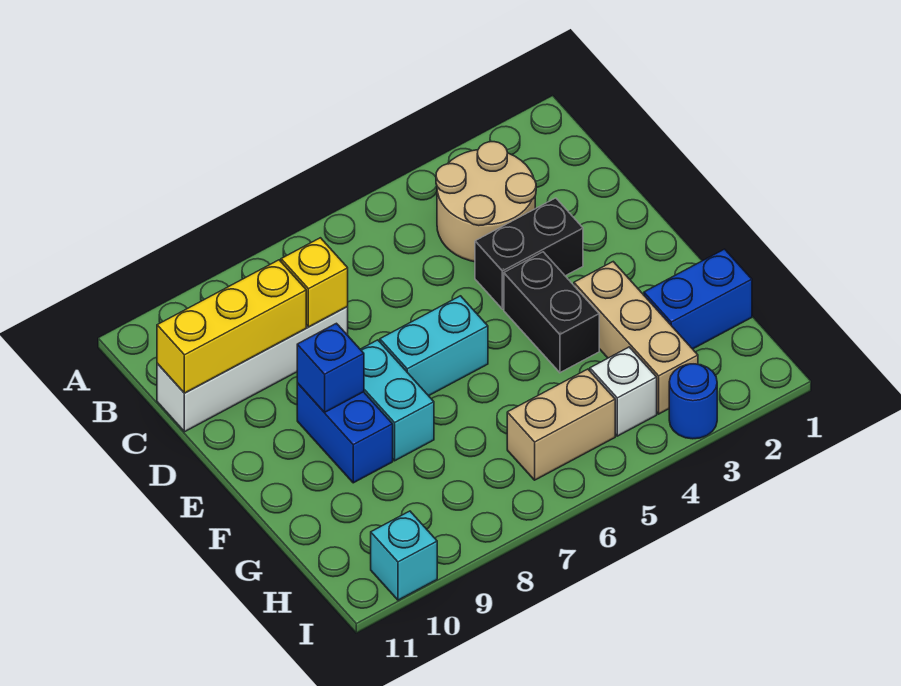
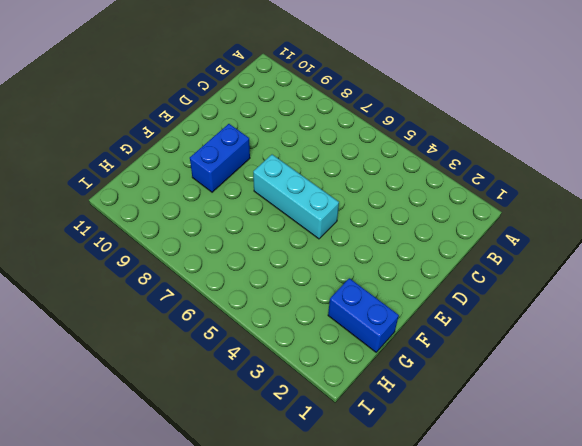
cyan brick E5:E7 level 1 -> cyan brick E6:E7 level 1
none -> tan round brick B3:C4 level 1
none -> white brick C8:C11 level 1
none -> black brick D3:D4 level 1

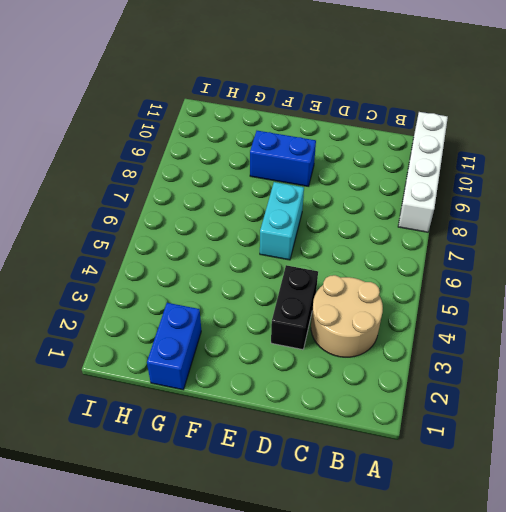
white brick A8:A11 level 1 -> white brick C8:C11 level 1
none -> black brick E4:F4 level 1
none -> cyan brick E8:F8 level 1
none -> tan brick F3:H3 level 1

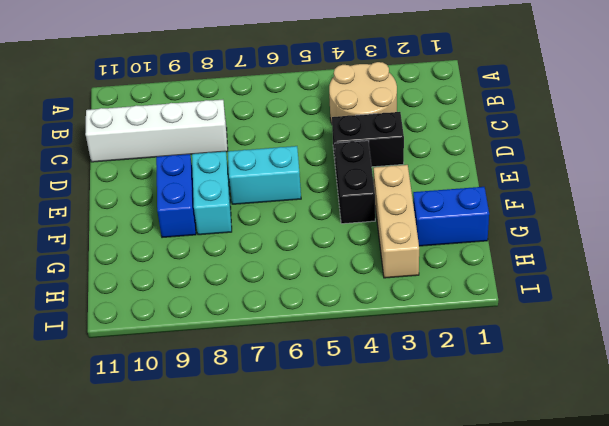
none -> white brick H4 level 1
none -> tan brick H5:H6 level 1
none -> blue round brick I3 level 1

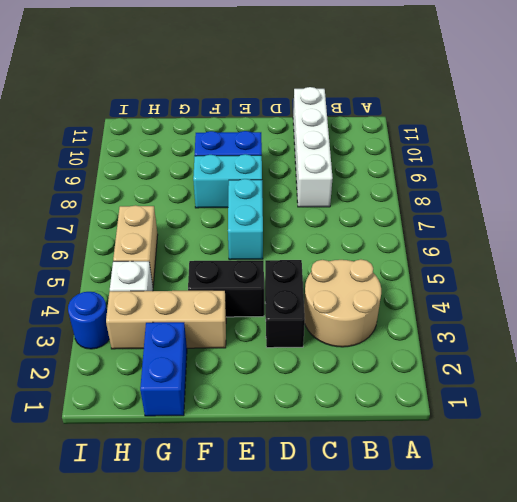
none -> cyan brick I10 level 1
none -> yellow brick C8 level 2
none -> yellow brick C9:C11 level 2

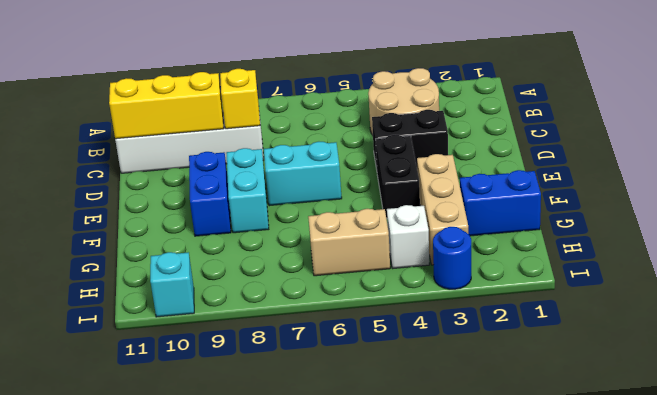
none -> blue brick E9 level 2

